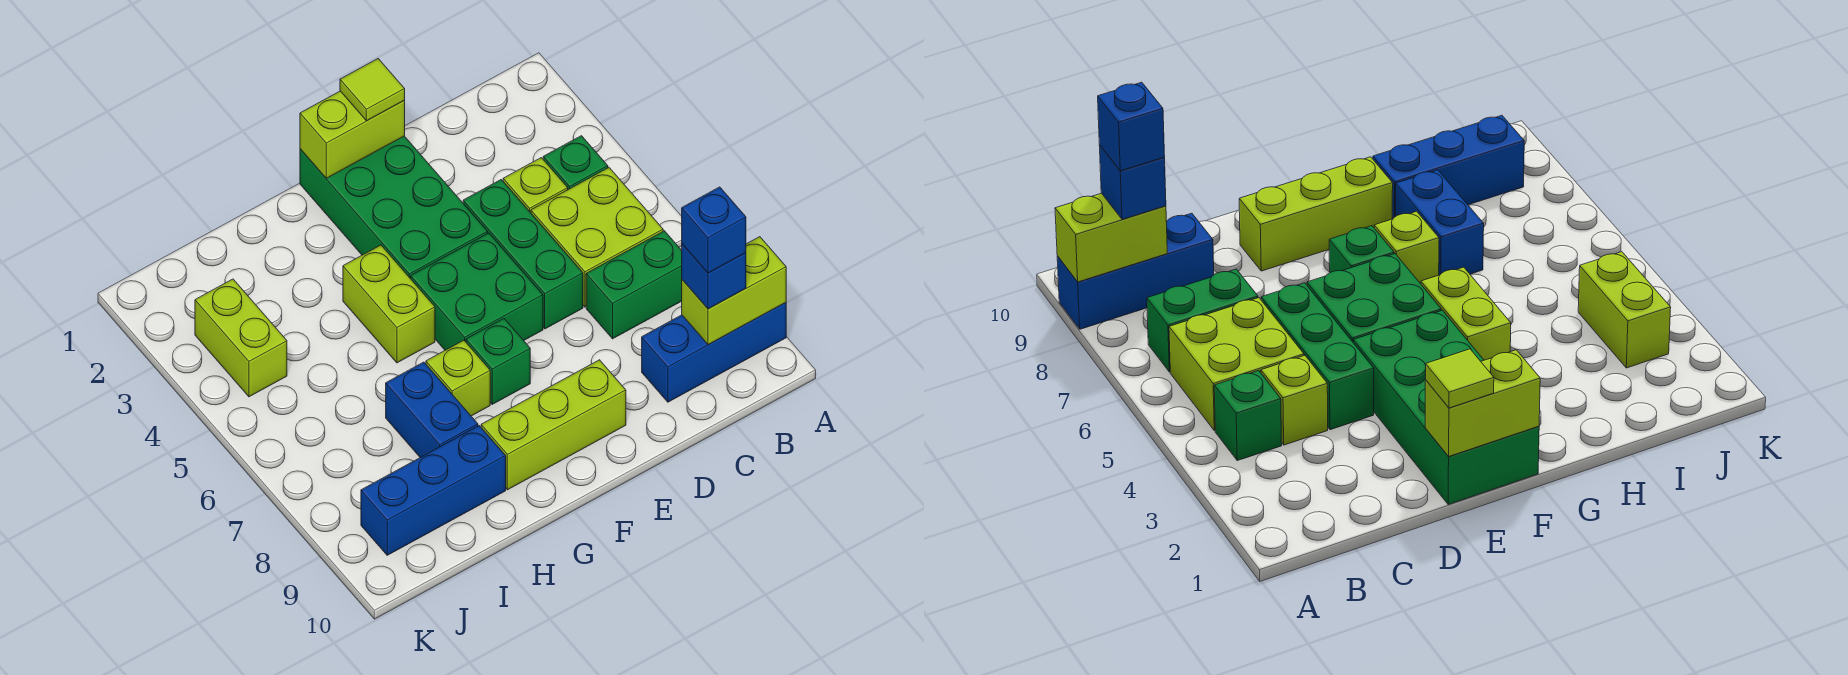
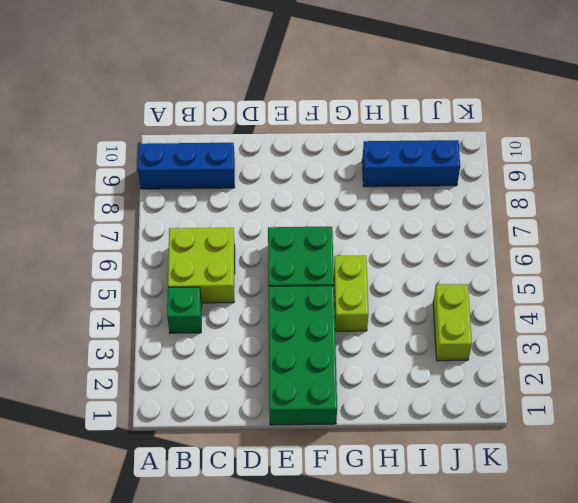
none -> green brick B7:C7 level 1
none -> lime brick C4 level 1
none -> green brick D4:D6 level 1

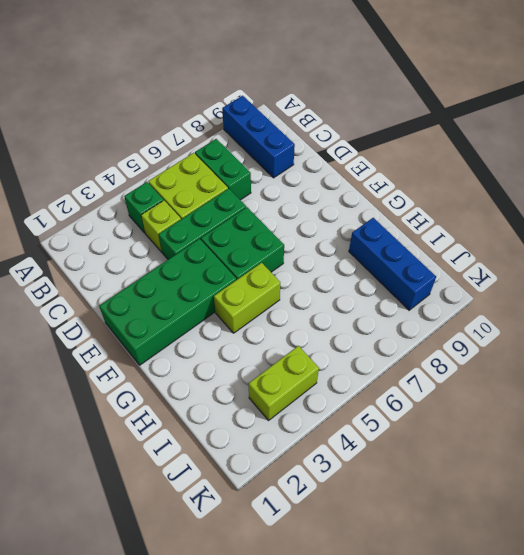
none -> lime brick E9:G9 level 1
none -> green brick F7 level 1
none -> lime brick G7 level 1

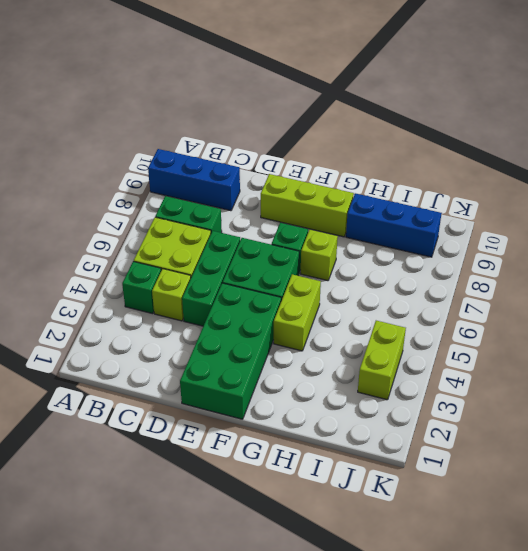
none -> blue brick H7:H8 level 1
none -> lime brick A9:B9 level 2
none -> lime brick E1:F1 level 2

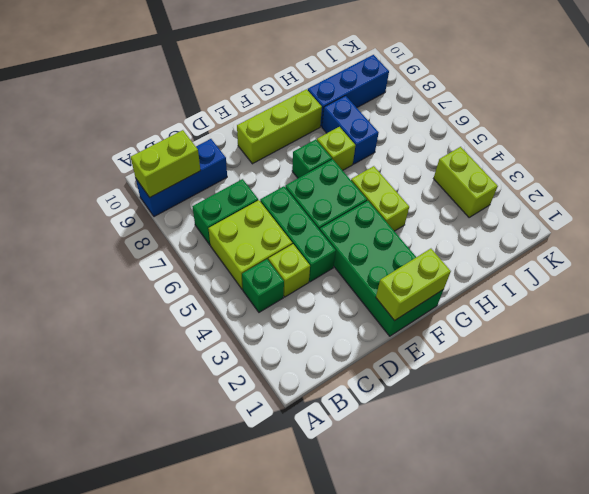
none -> blue brick B9 level 3
none -> lime tile E1 level 3
none -> blue brick B9 level 4

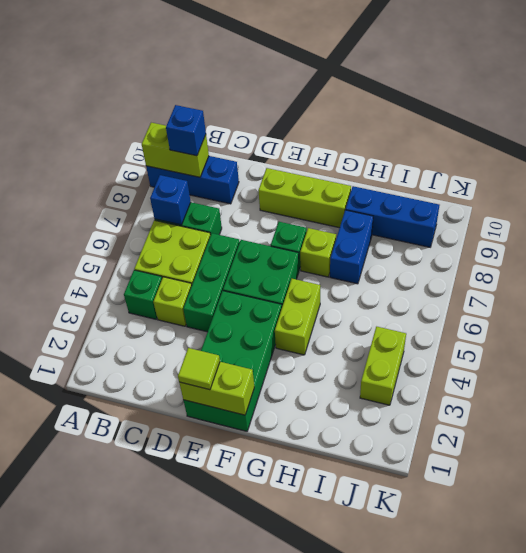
blue brick B7 level 2 -> blue brick B9 level 4

